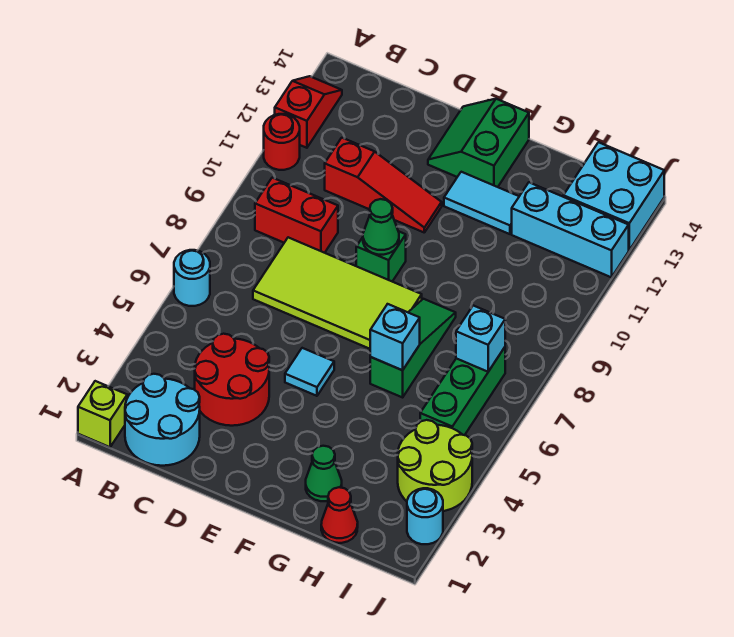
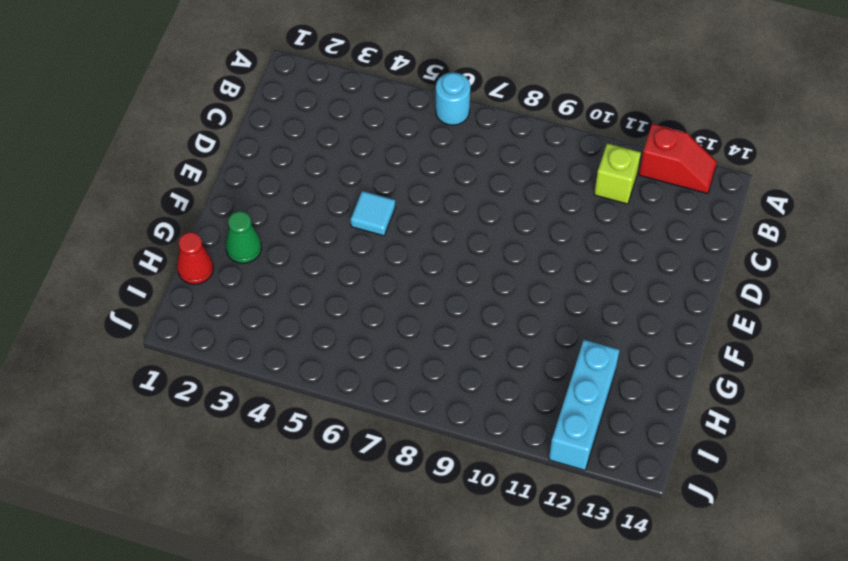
lime brick B11 level 1 -> lime brick A1 level 1
none -> red round brick A11 level 1
none -> cyan round brick B1:C2 level 1
none -> red brick B9:C9 level 1

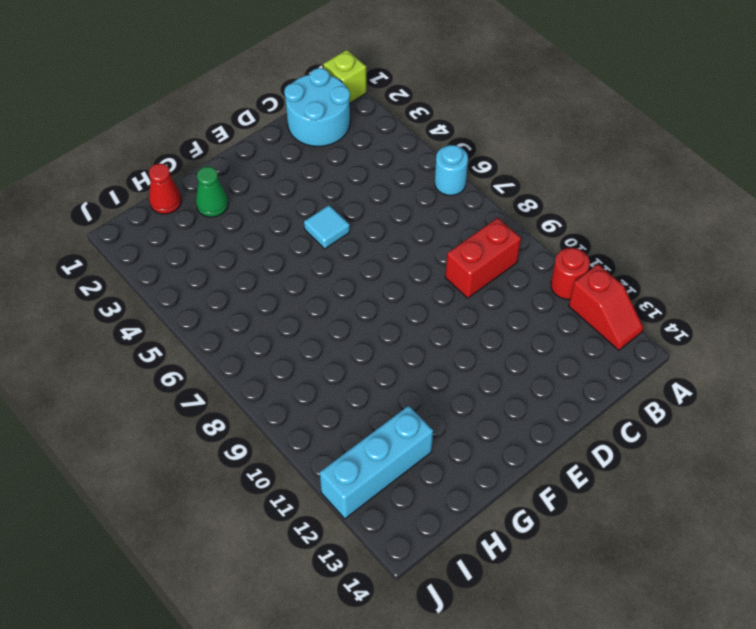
none -> red round brick C3:D4 level 1
none -> lime tile C7:F8 level 1
none -> red slope C11:E11 level 1 top C

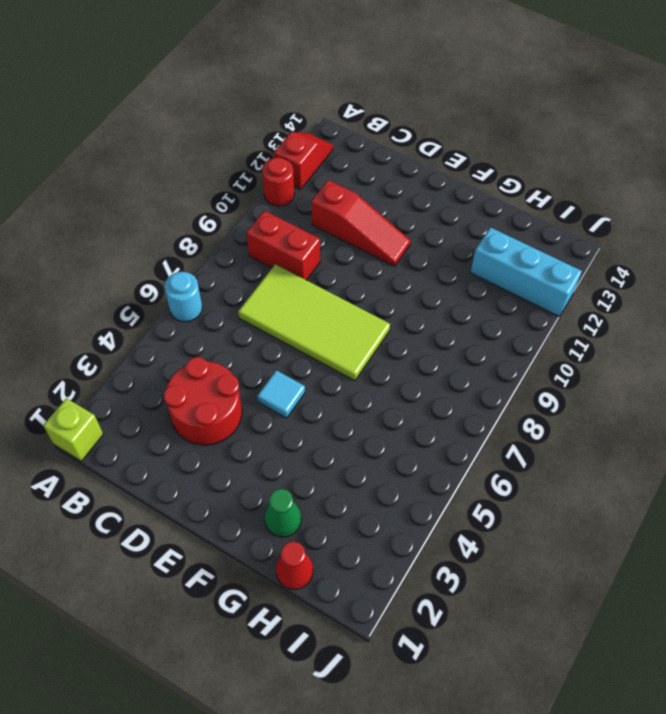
none -> cyan round brick B1:C2 level 1
none -> green brick E9 level 1
none -> green slope E13:F14 level 1 top F

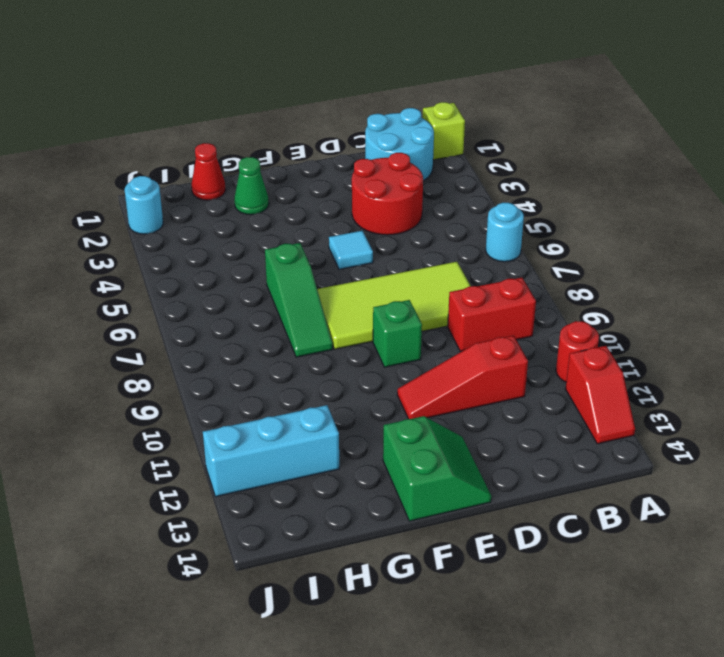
none -> cyan tile F12:G12 level 1
none -> lime round brick I3:J4 level 1
none -> green brick I5:I7 level 1

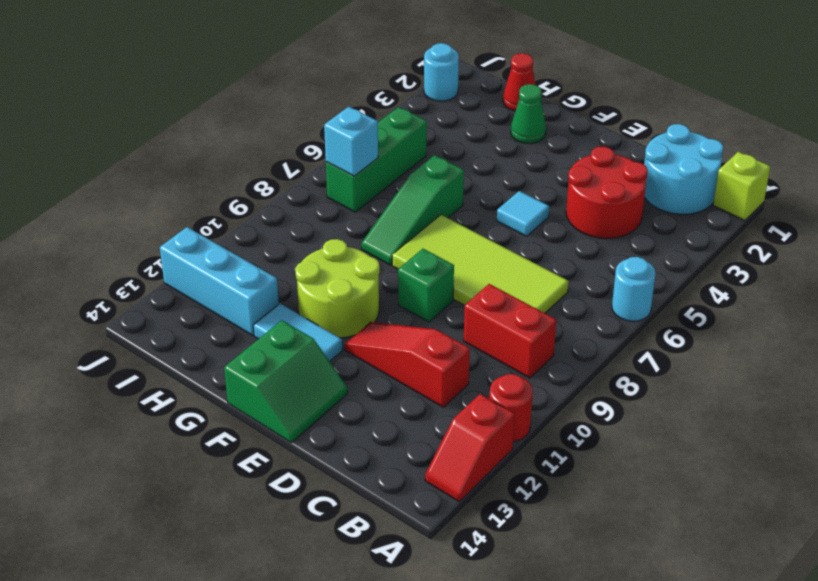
lime round brick F10:G11 level 1 -> lime round brick I3:J4 level 1
none -> cyan brick I13:J14 level 1
none -> green cone E9 level 2
none -> cyan brick G6 level 2

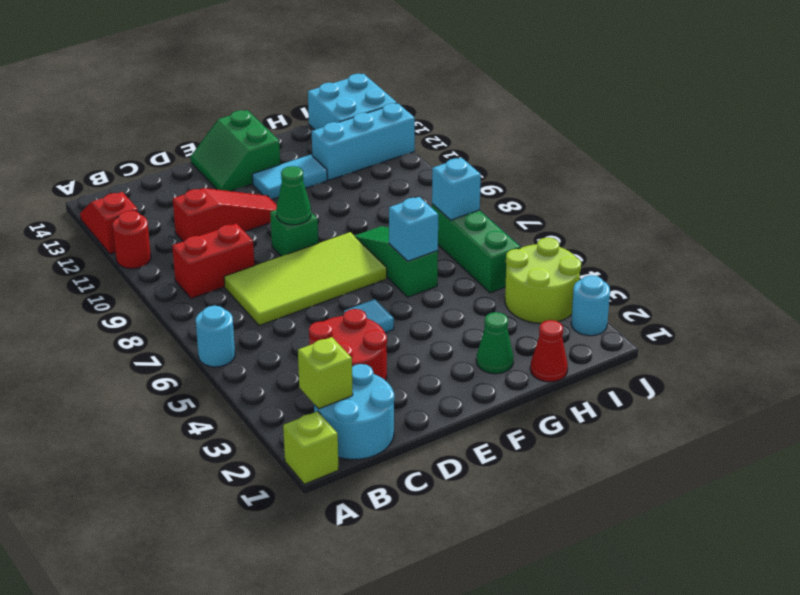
lime brick B2 level 2 -> none

